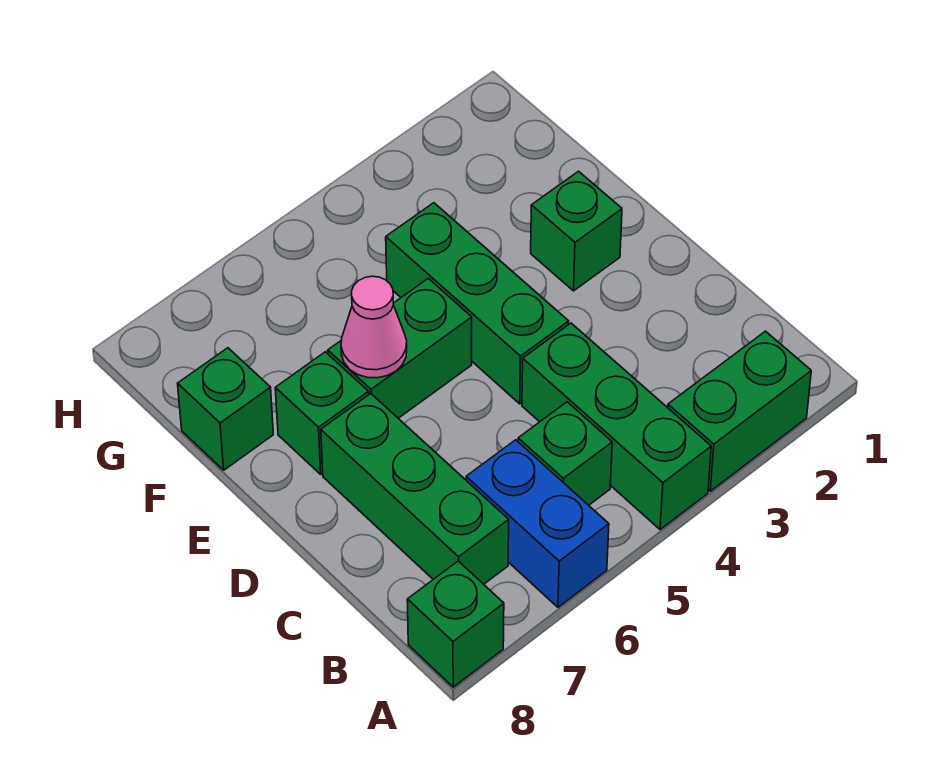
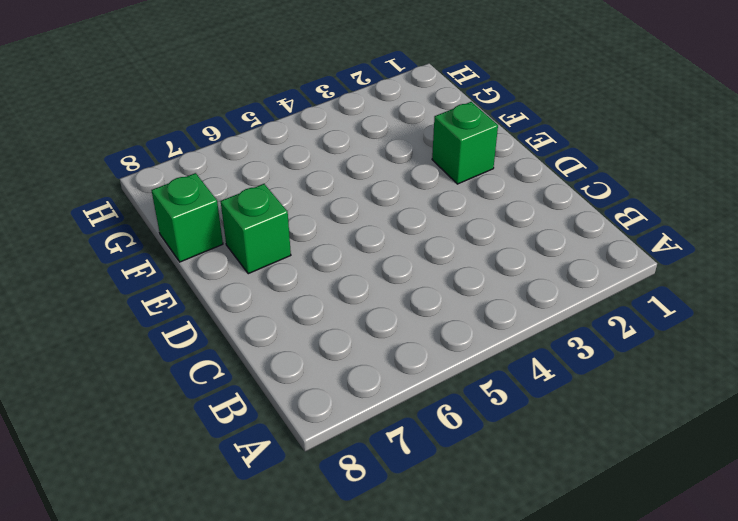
none -> green brick A2:A3 level 1
none -> green brick A4:C4 level 1
none -> blue brick A6:B6 level 1

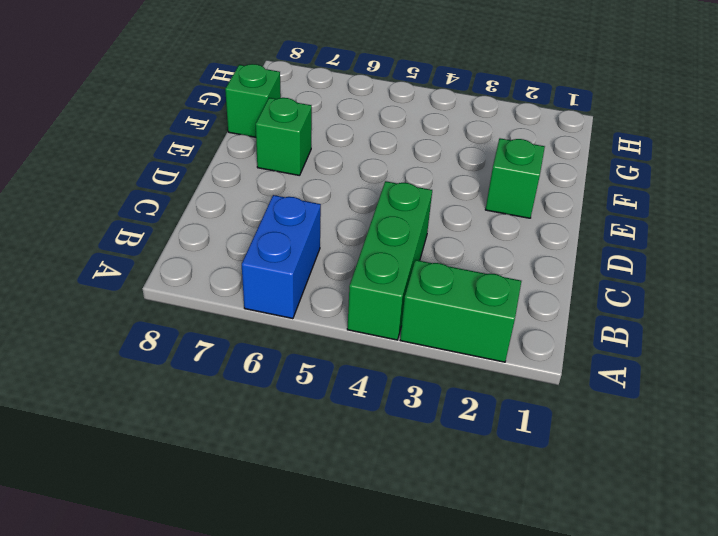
none -> green brick A8 level 1
none -> green brick B5 level 1
none -> green brick B7:D7 level 1

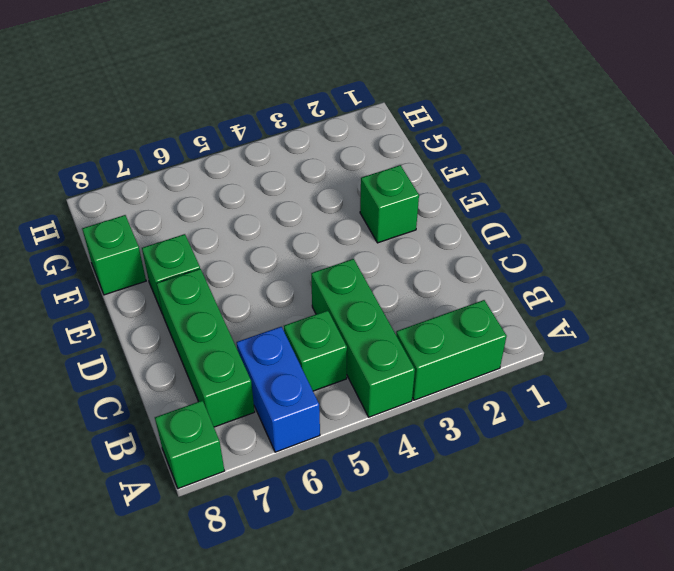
none -> green brick D4:F4 level 1
none -> green brick E5:E6 level 1
none -> pink cone E6 level 2

